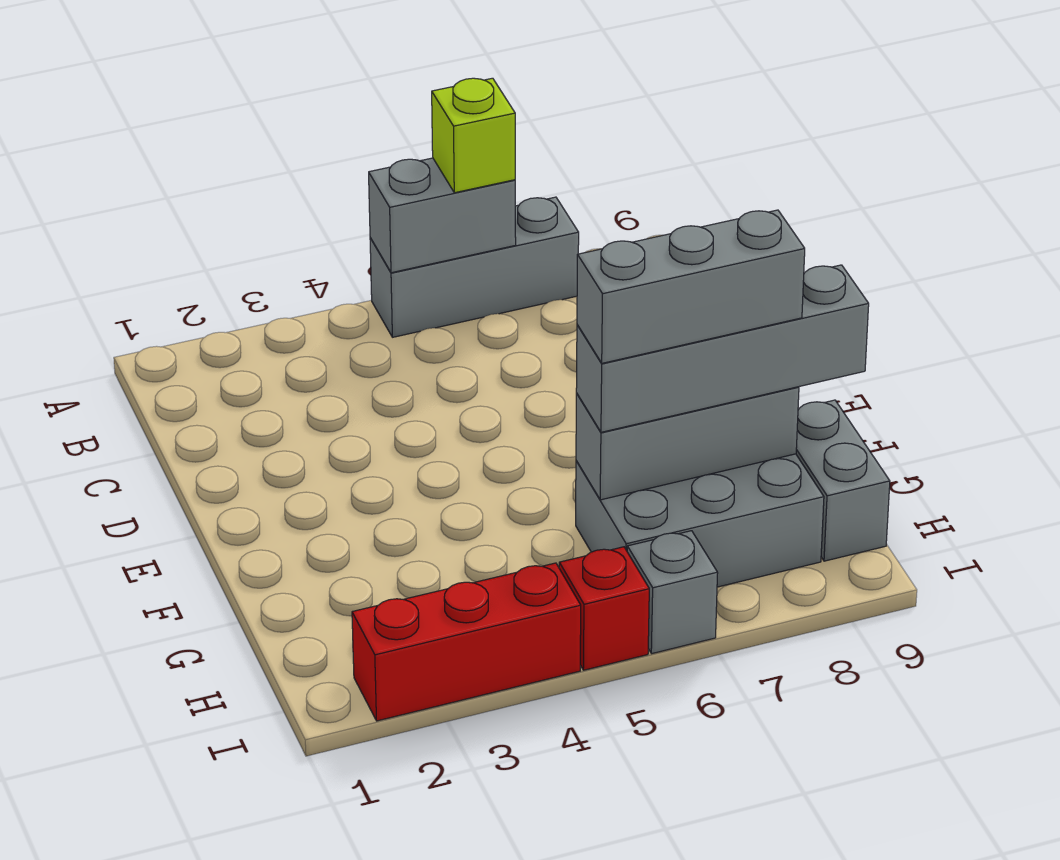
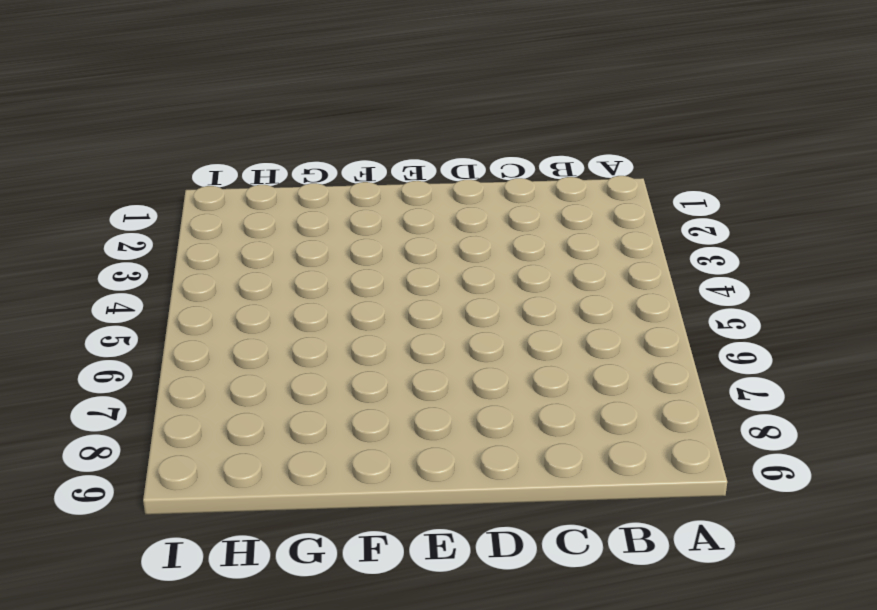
none -> grey brick A5:A7 level 1
none -> grey brick G6:H8 level 1

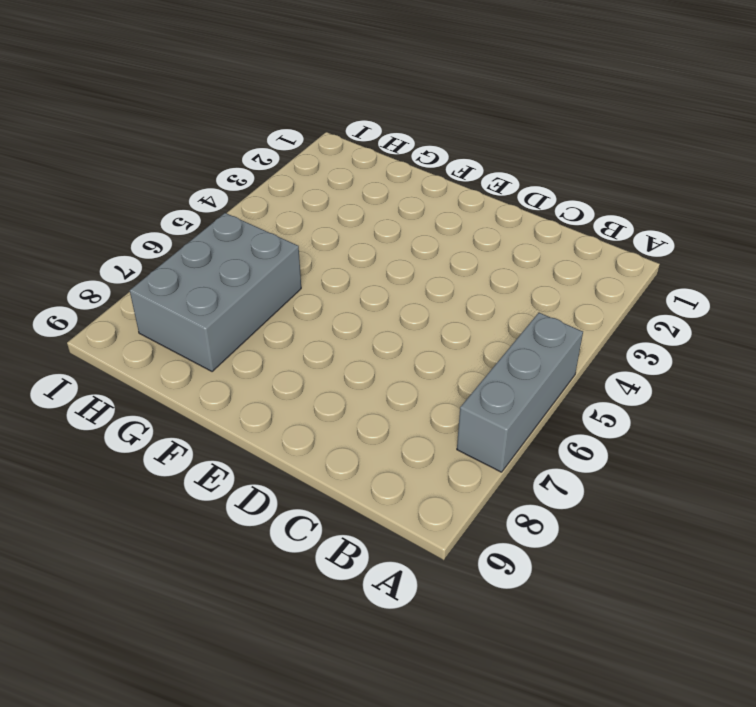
none -> grey brick G9:H9 level 1
none -> red brick I2:I4 level 1

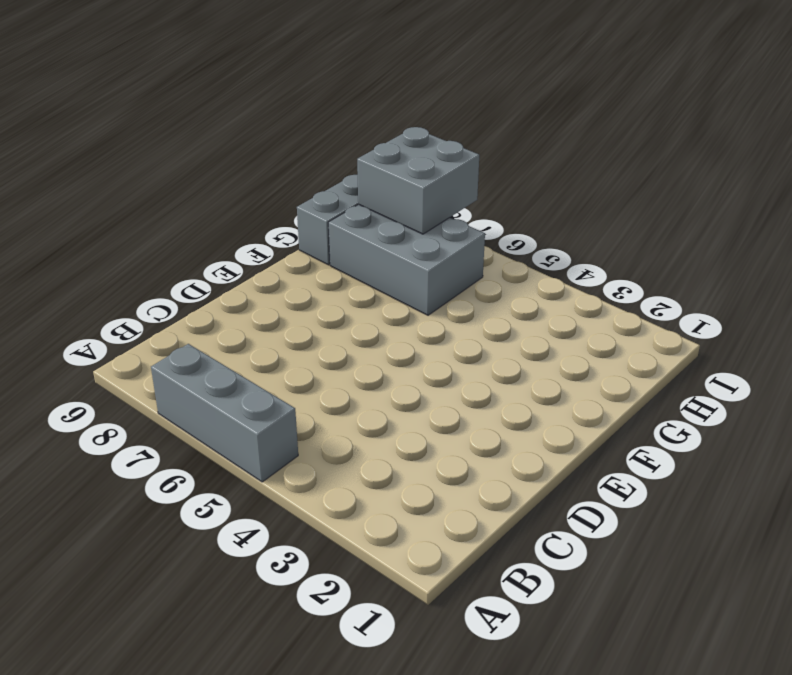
grey brick H7:I8 level 2 -> none
none -> red brick I2:I4 level 1
none -> red brick I5 level 1

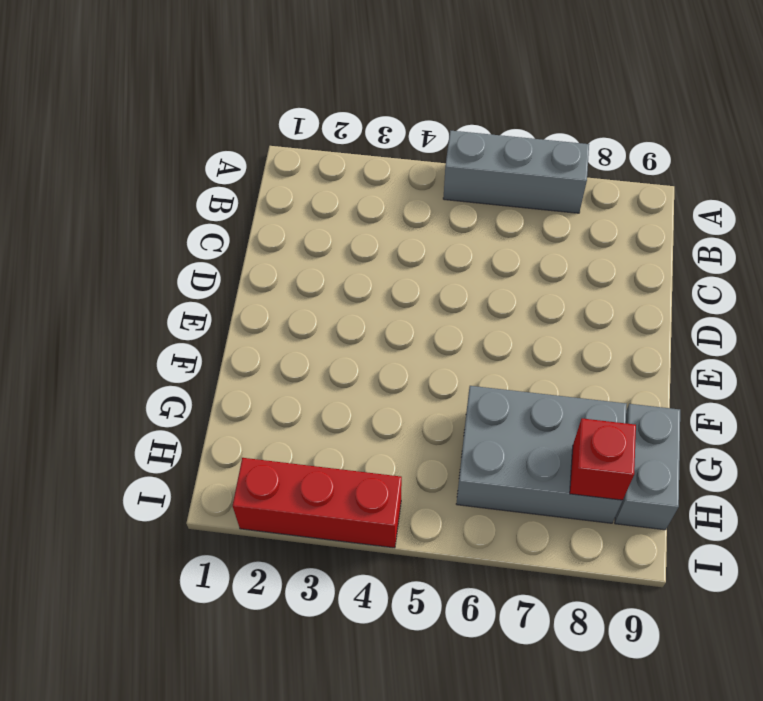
red brick H8 level 2 -> red brick I5 level 1
none -> grey brick I6 level 1
none -> grey brick A5:A6 level 2

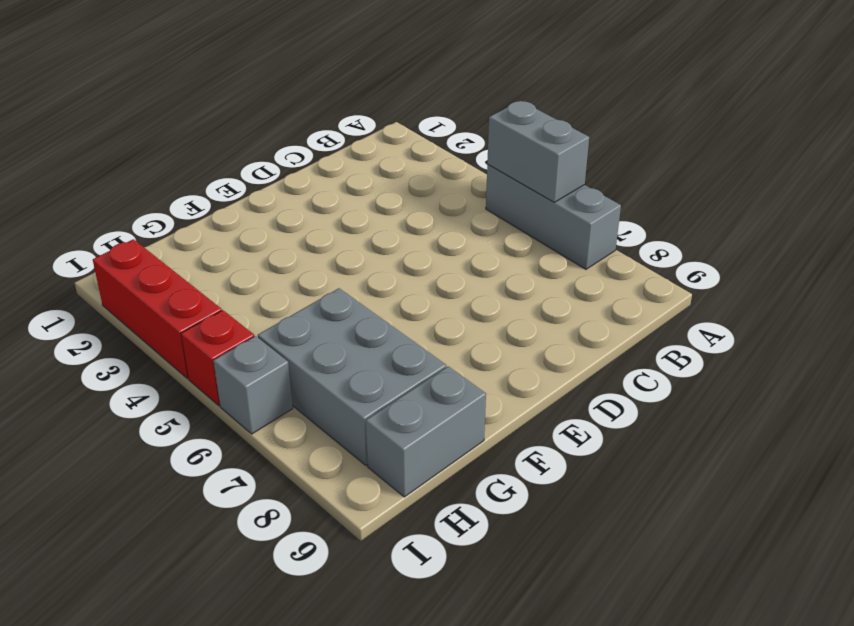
none -> grey brick G6:G8 level 2
none -> lime brick A6 level 3

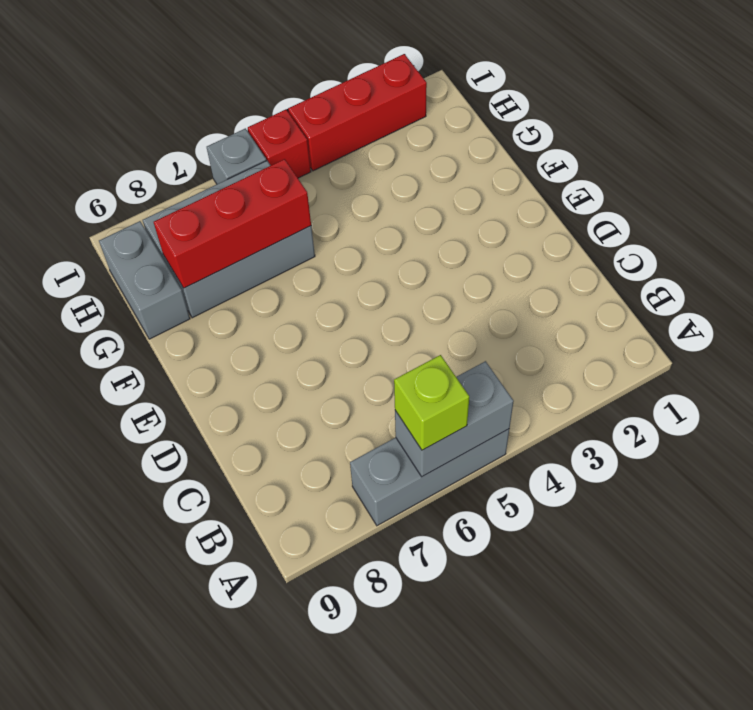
red brick G6:G8 level 2 -> grey brick G6:G8 level 2
none -> grey brick G6:G9 level 3
none -> grey brick G6:G8 level 4

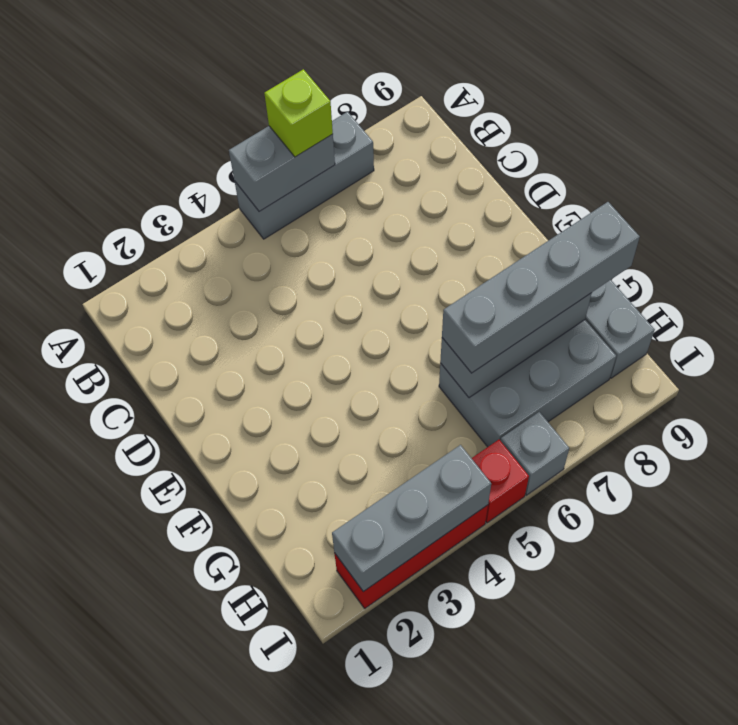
grey brick I2:I4 level 2 -> grey brick G6:G8 level 4

